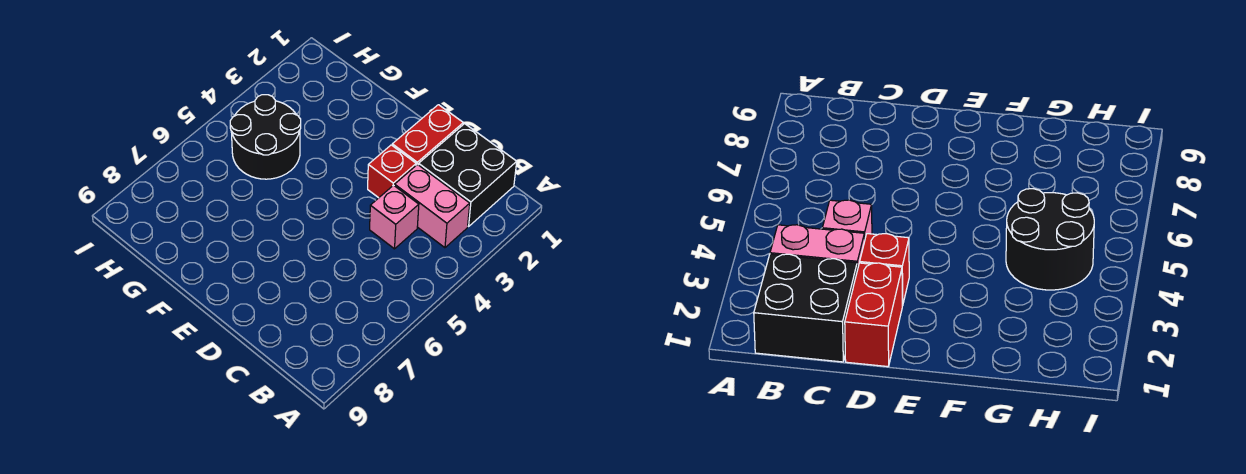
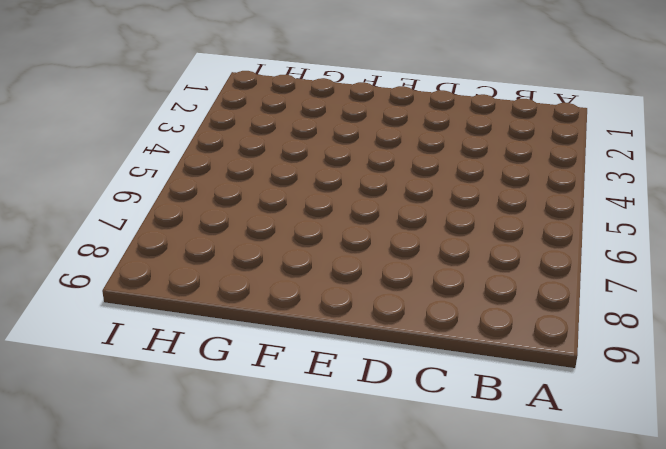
none -> black brick B1:C2 level 1
none -> pink brick B3:C3 level 1

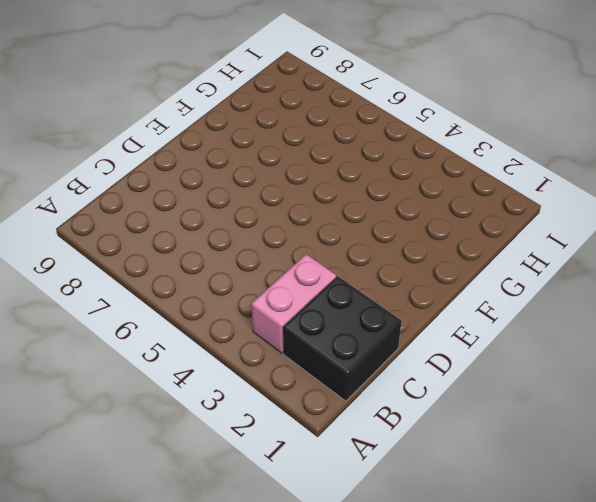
none -> pink brick C4 level 1
none -> red brick D1:D2 level 1

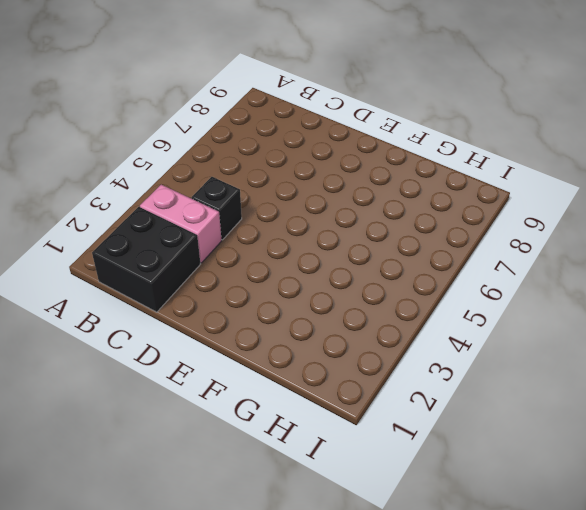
black brick C4 level 1 -> pink brick C4 level 1
none -> red brick D1:D2 level 1
none -> red brick D3 level 1

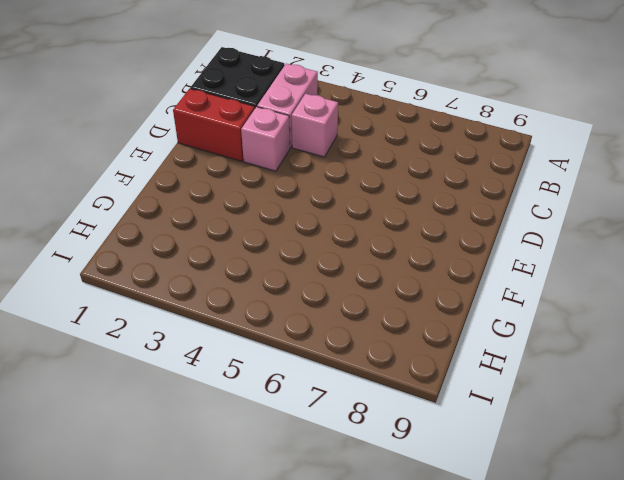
pink brick D3 level 1 -> red brick D3 level 1
none -> black round brick G4:H5 level 1

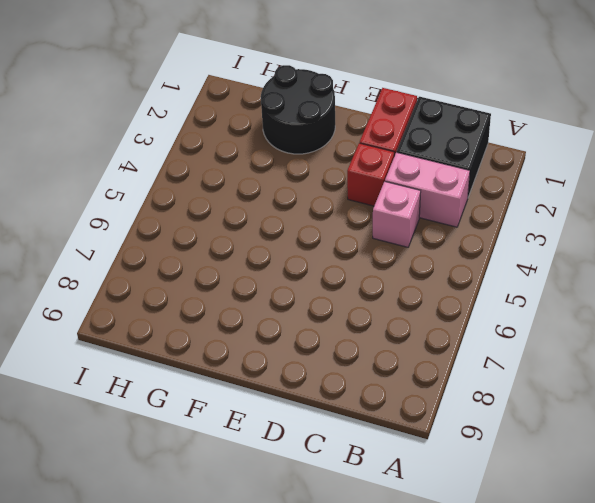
black round brick F1:G2 level 1 -> black round brick G4:H5 level 1

